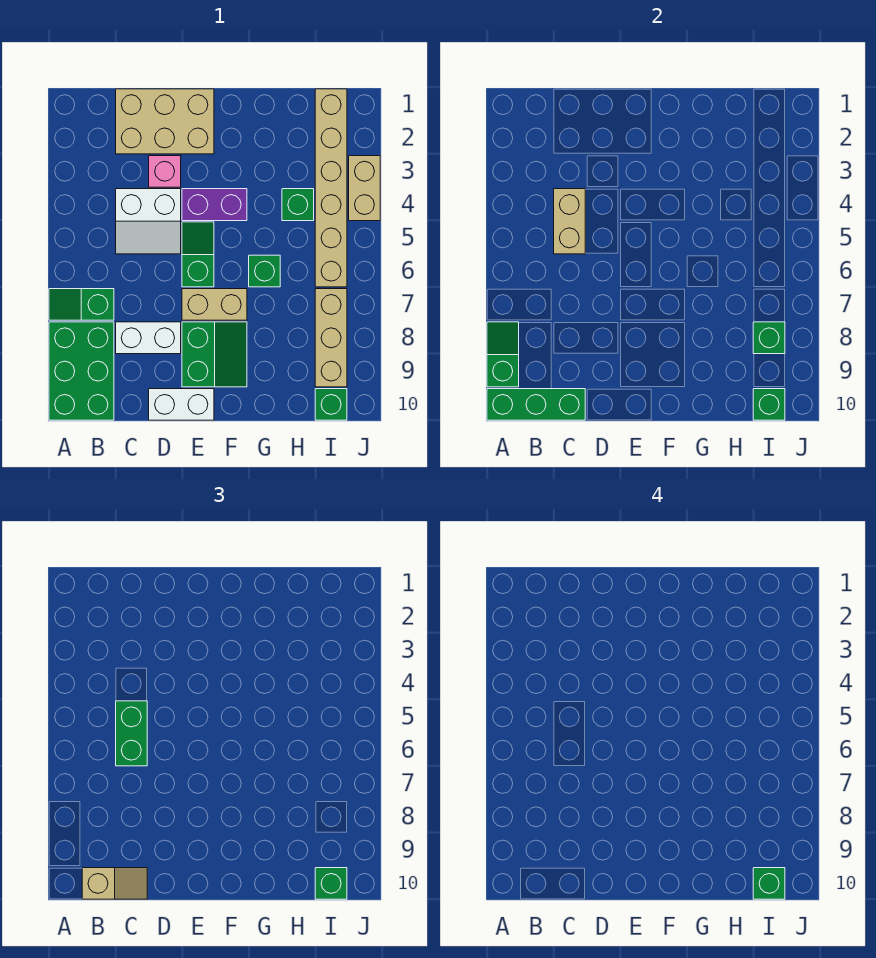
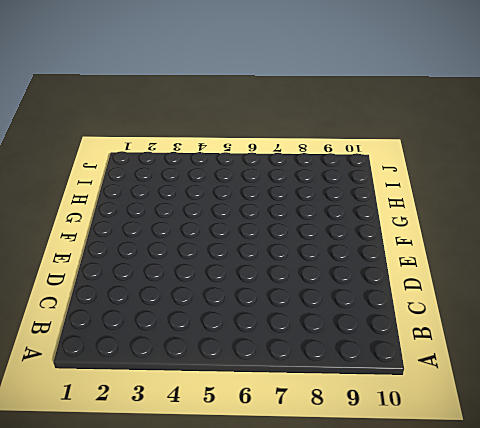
none -> green slope A7:B7 level 1 top B
none -> green brick A8:B10 level 1
none -> tan brick C1:E2 level 1

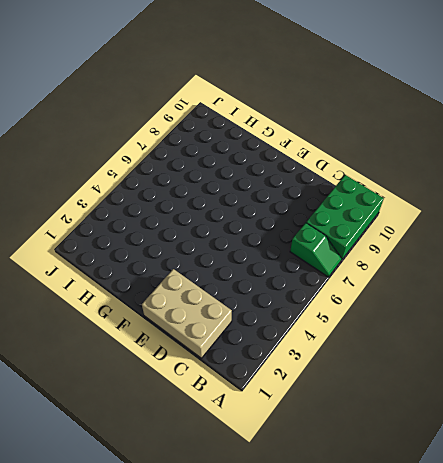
none -> white slope C4:D5 level 1 top 4
none -> white brick C8:D8 level 1
none -> pink brick D3 level 1

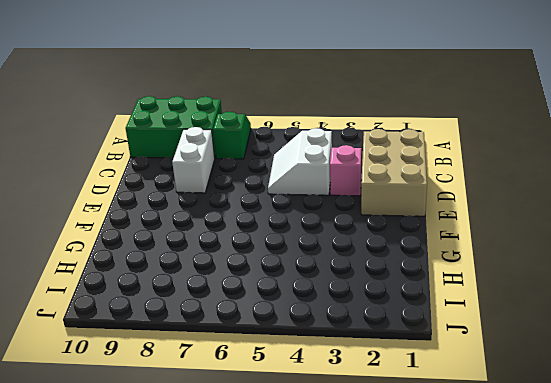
none -> white brick D10:E10 level 1
none -> purple brick E4:F4 level 1
none -> green slope E5:E6 level 1 top 6

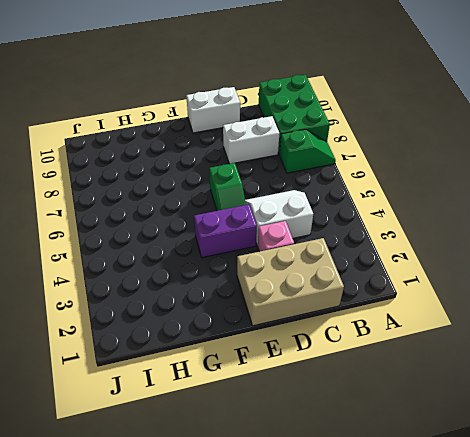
none -> tan brick E7:F7 level 1
none -> green slope E8:F9 level 1 top E
none -> green brick G6 level 1

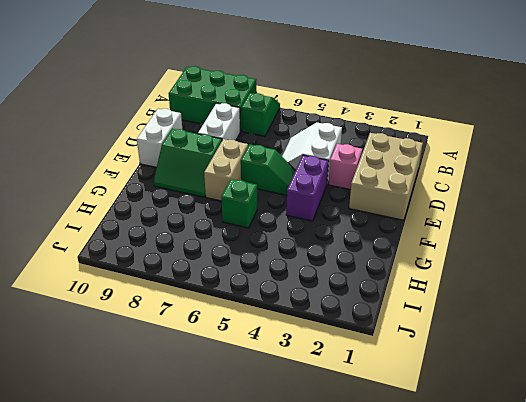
none -> green brick H4 level 1
none -> tan brick I1:I6 level 1
none -> tan brick I7:I9 level 1

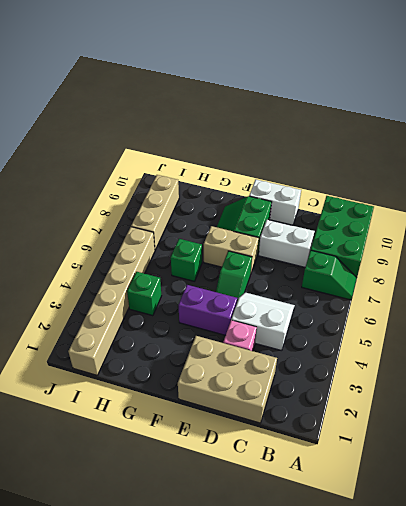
none -> green brick I10 level 1
none -> tan brick J3:J4 level 1
none -> green slope A8:A9 level 2 top 9

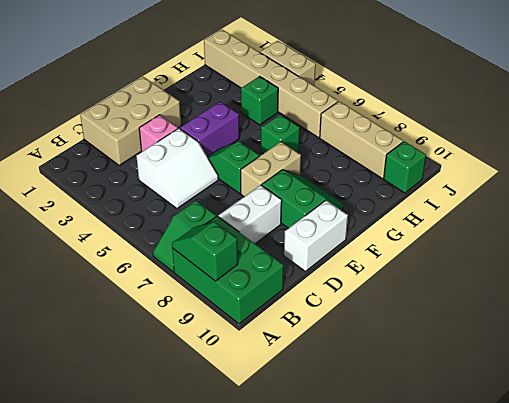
none -> green brick A10:C10 level 2
none -> tan brick C4:C5 level 2
none -> green brick I8 level 2

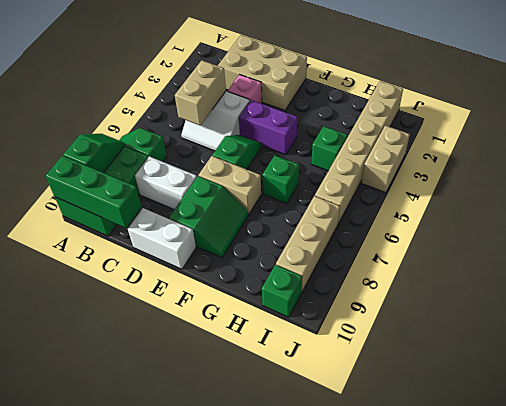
none -> green brick I8 level 2
none -> green brick I10 level 2
none -> tan slope B10:C10 level 3 top B

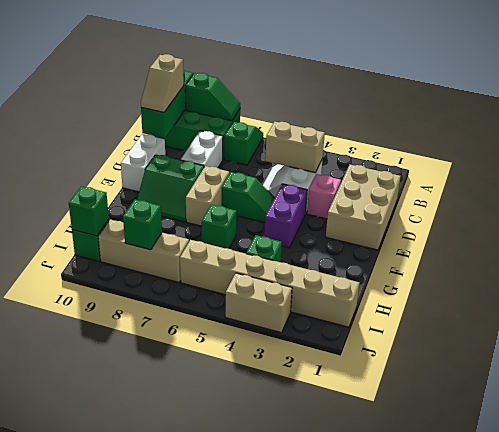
none -> green brick C5:C6 level 3
none -> green brick I10 level 3
none -> green brick I10 level 4

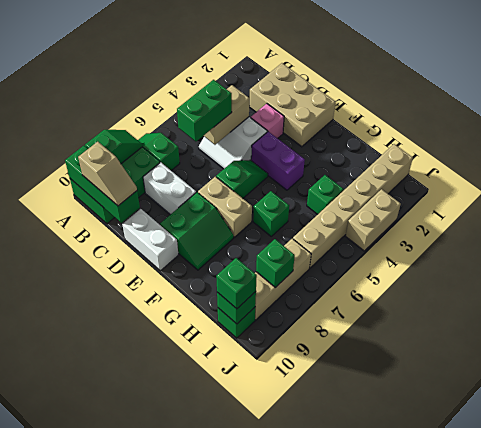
none -> green brick I10 level 4

